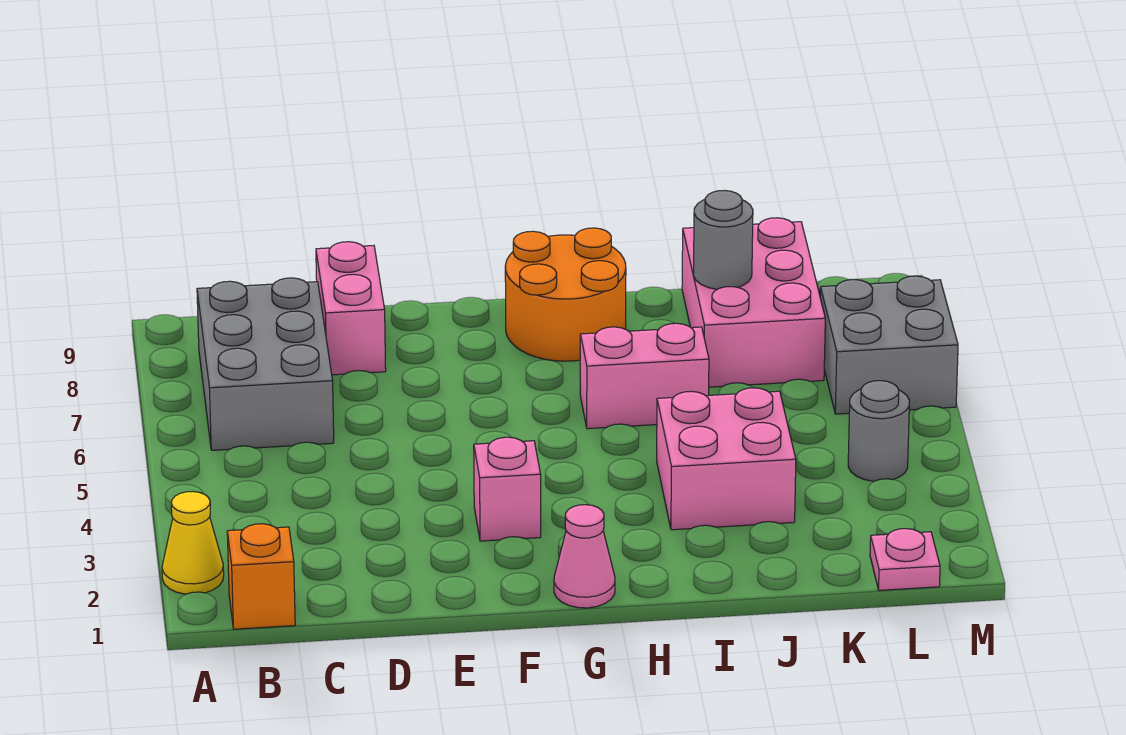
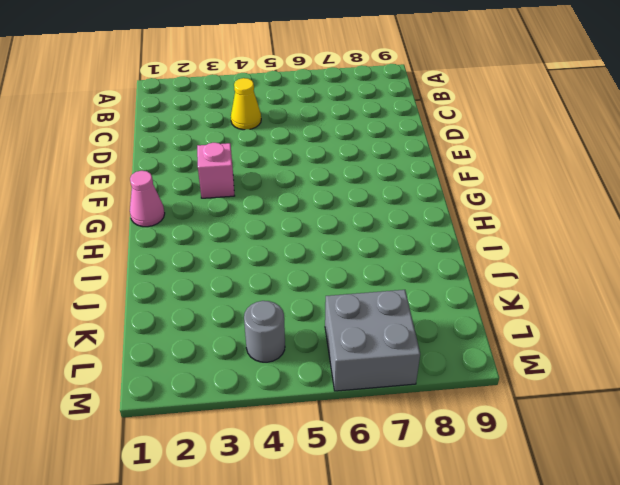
yellow cone C4 level 1 -> yellow cone A2 level 1
none -> orange brick B1 level 1
none -> grey brick B6:C8 level 1
none -> pink brick D8:D9 level 1

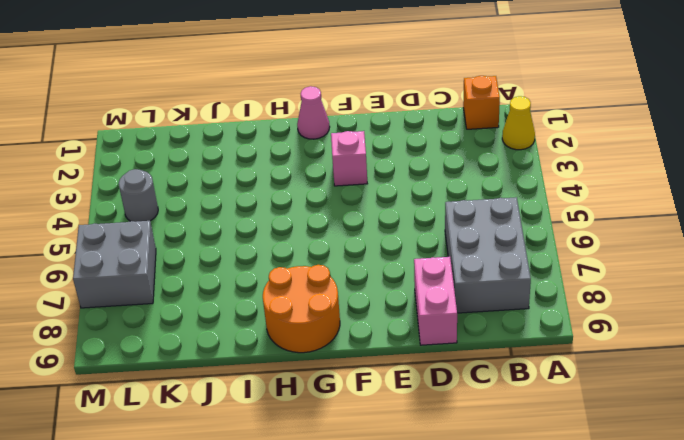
none -> pink brick H6:I6 level 1
none -> pink brick I3:J4 level 1
none -> pink brick J7:K9 level 1

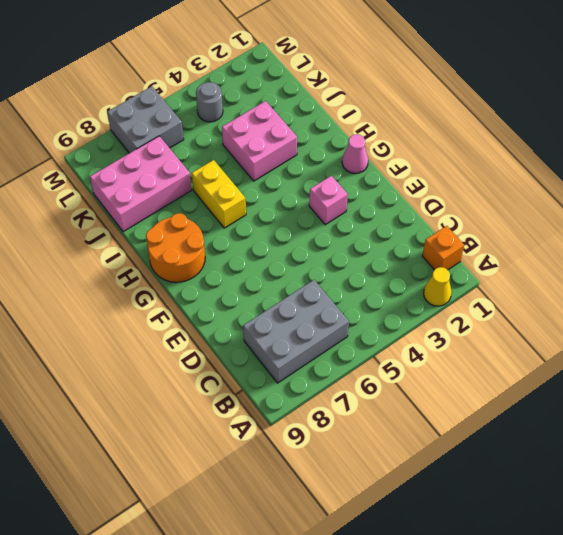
yellow brick H6:I6 level 1 -> pink brick H6:I6 level 1
none -> pink brick D8:D9 level 1
none -> pink plate L1 level 1
none -> grey round brick J8 level 2

